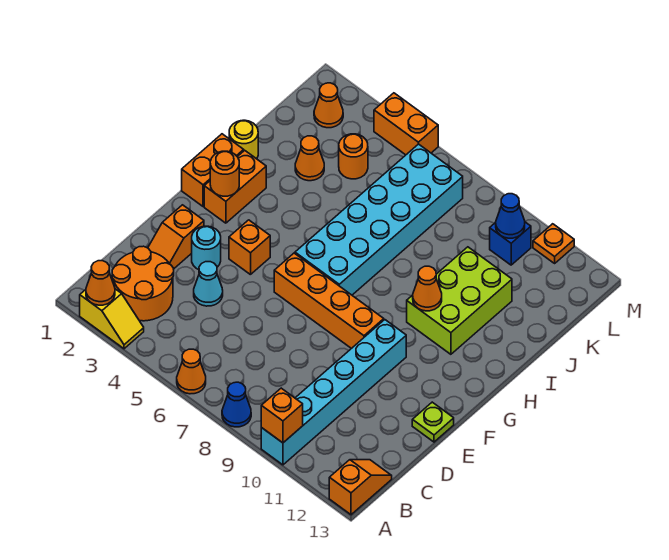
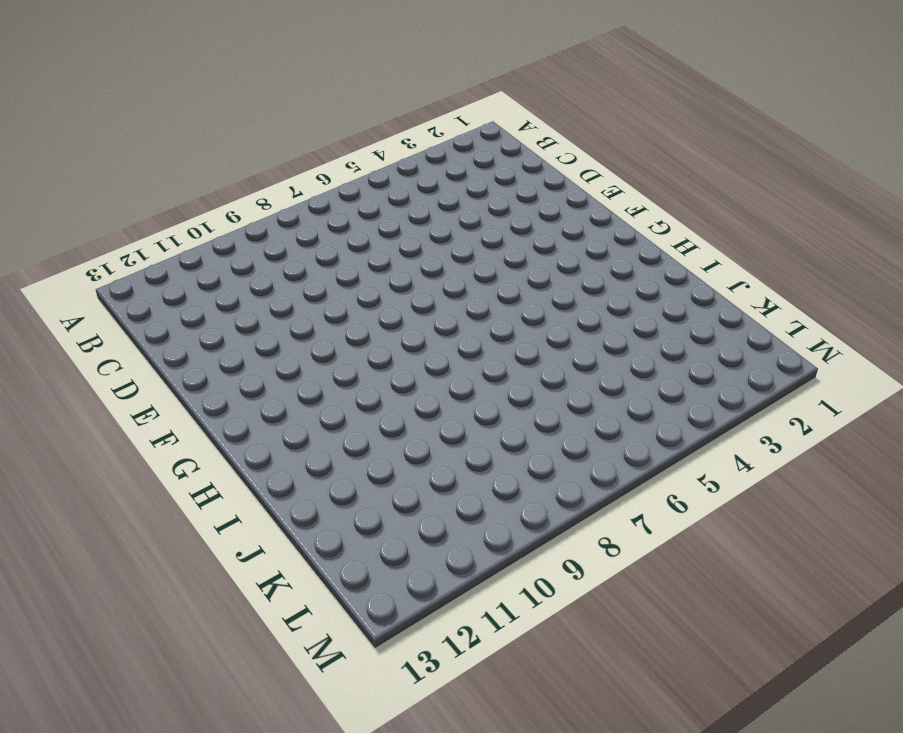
none -> yellow slope A2:A3 level 1 top 2
none -> orange cone A6 level 1
none -> blue cone A8 level 1

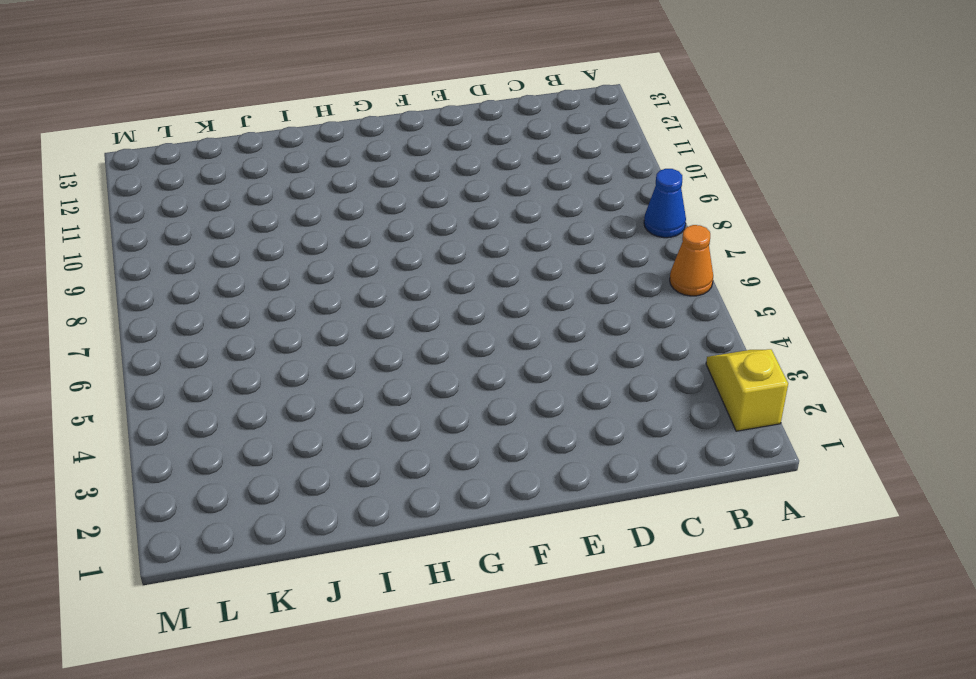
none -> cyan brick A10:F10 level 1
none -> orange slope A13:B13 level 1 top A
none -> orange round brick B2:C3 level 1

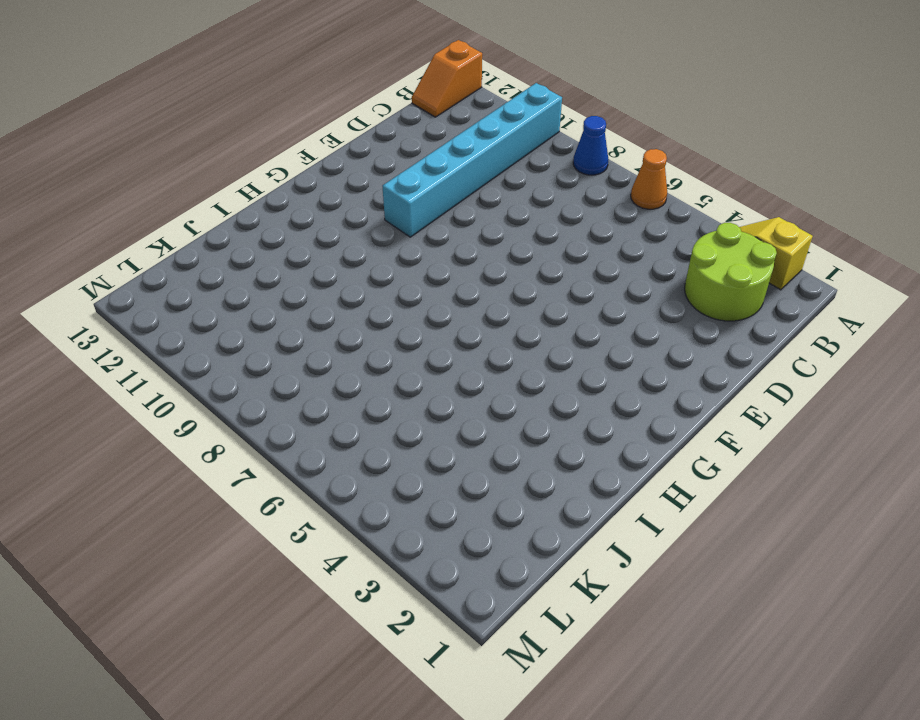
lime round brick B2:C3 level 1 -> orange round brick B2:C3 level 1
none -> orange slope D2:E2 level 1 top E
none -> cyan cone D4 level 1
none -> cyan round brick E3 level 1

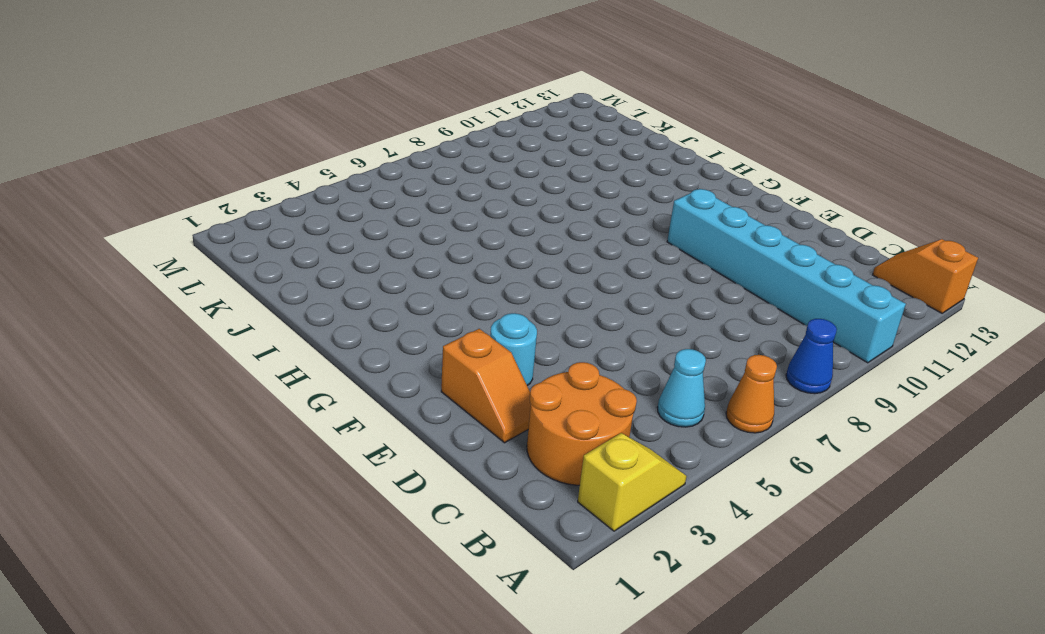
cyan cone B5 level 1 -> cyan cone D4 level 1
none -> lime plate E13 level 1
none -> orange brick F4 level 1
none -> orange brick F6:F9 level 1

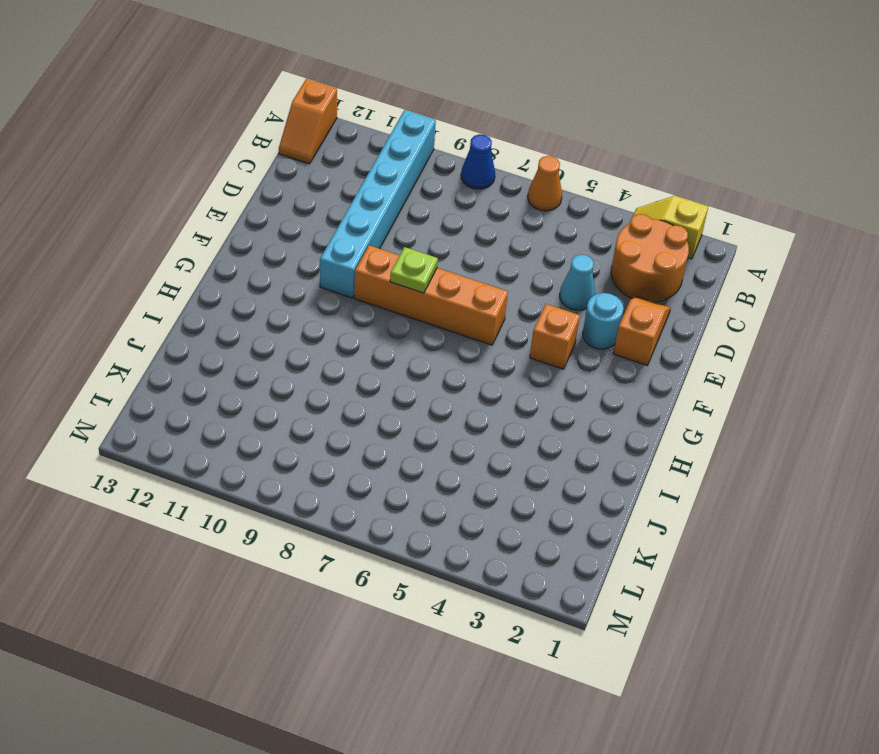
lime plate F8 level 2 -> lime plate E13 level 1
none -> orange brick G1:H1 level 1
none -> orange brick G2:H2 level 1
none -> cyan brick G6:L7 level 1

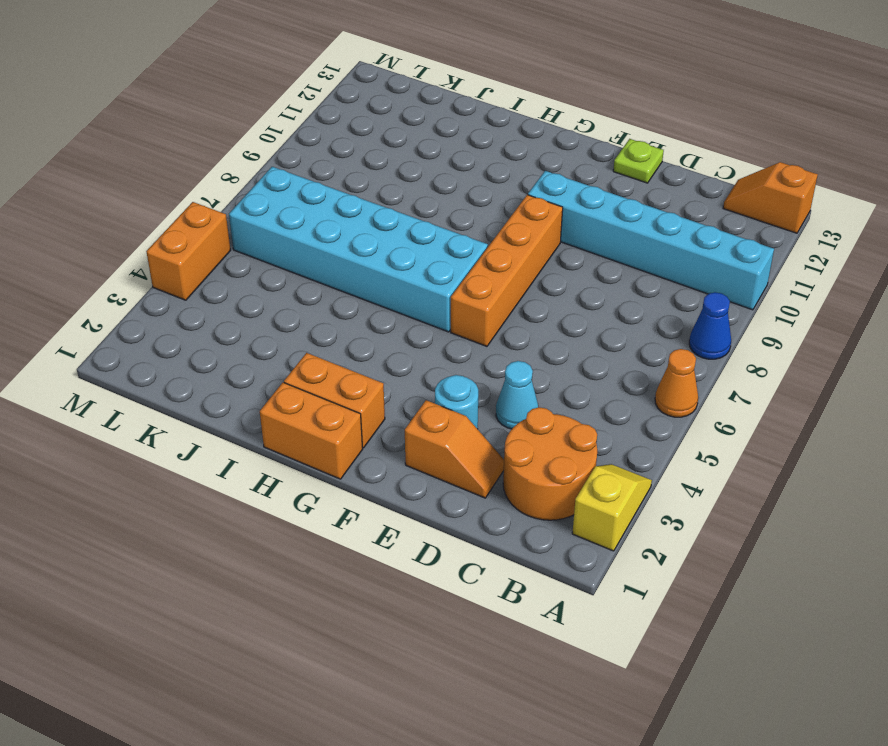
none -> orange brick F4 level 1
none -> lime brick H10:J11 level 1
none -> yellow round brick I1 level 1

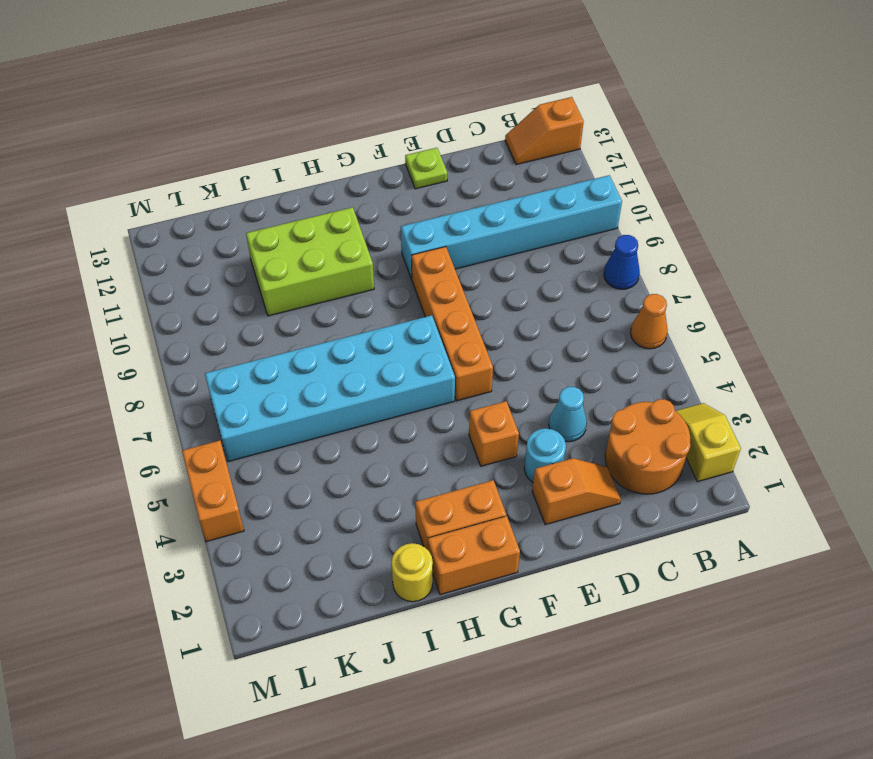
none -> orange cone J3 level 1
none -> orange round brick K4 level 1
none -> orange cone L2 level 1

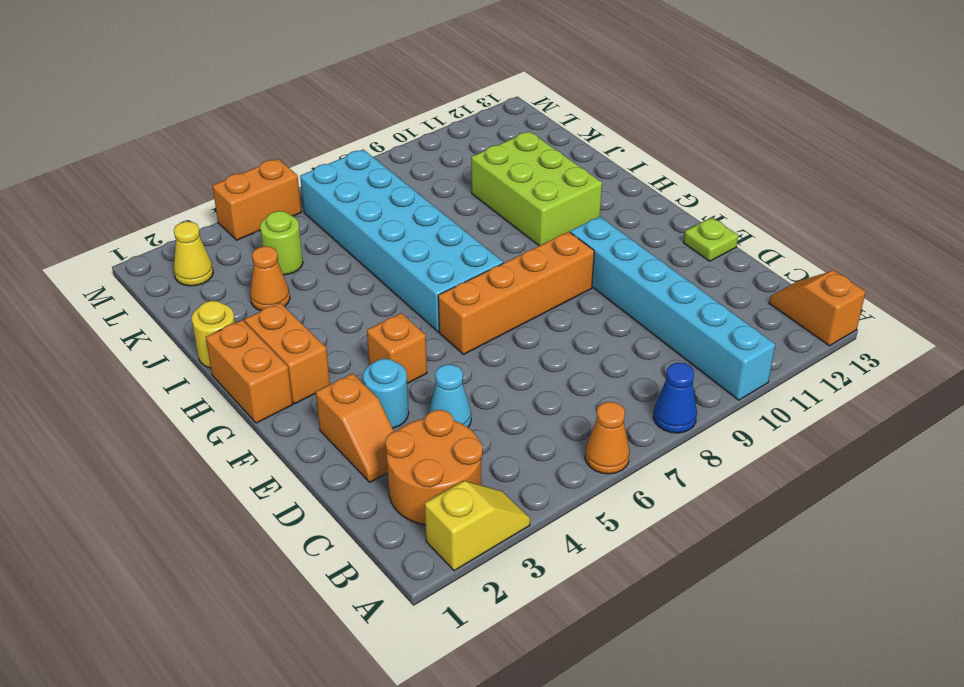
lime round brick K4 level 1 -> orange round brick K4 level 1
yellow cone L2 level 1 -> orange cone L2 level 1
none -> blue brick L10 level 1
none -> orange plate M11 level 1
none -> orange cone A2 level 2

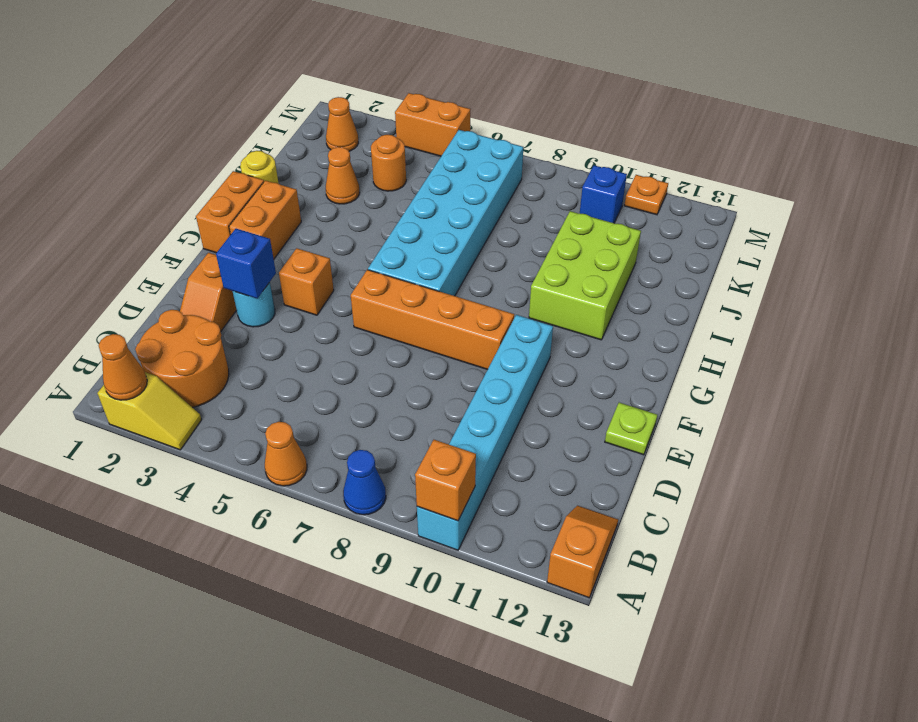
blue brick E3 level 2 -> none
none -> cyan cone D4 level 1
none -> orange round brick G2 level 2
none -> orange cone H10 level 2

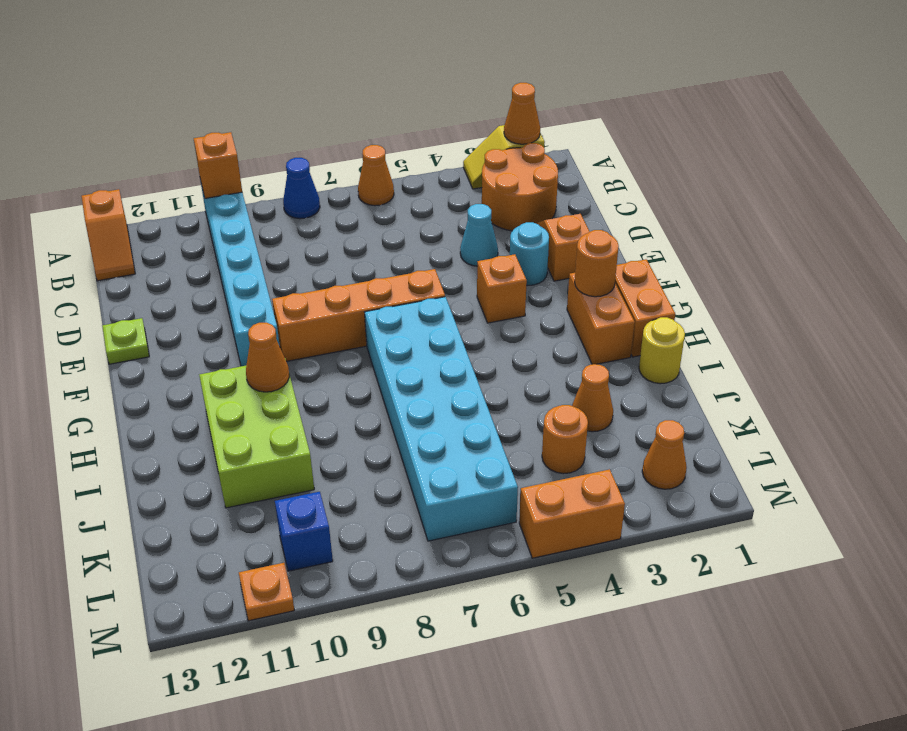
none -> blue cone L10 level 2

